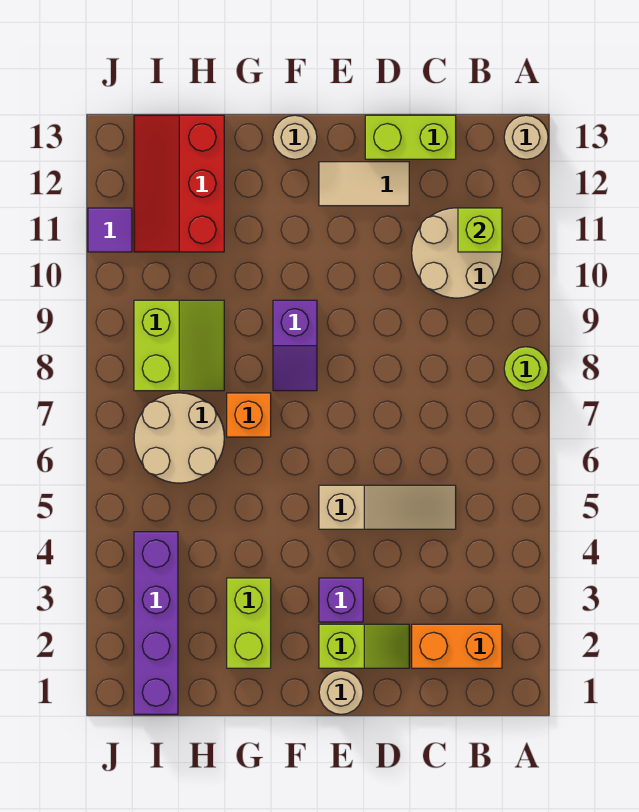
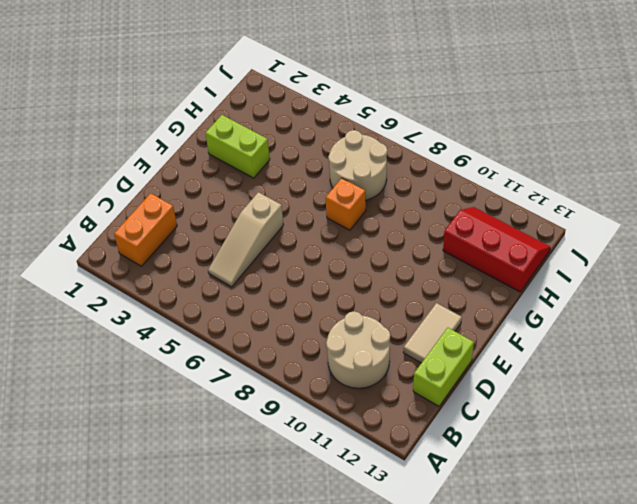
none -> lime round brick A8 level 1
none -> tan round brick A13 level 1
none -> lime slope D2:E2 level 1 top E

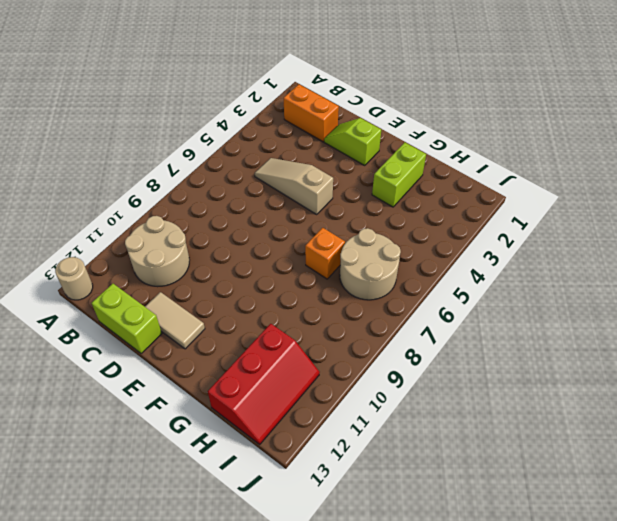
none -> lime round brick A8 level 1
none -> tan round brick E1 level 1
none -> purple brick E3 level 1

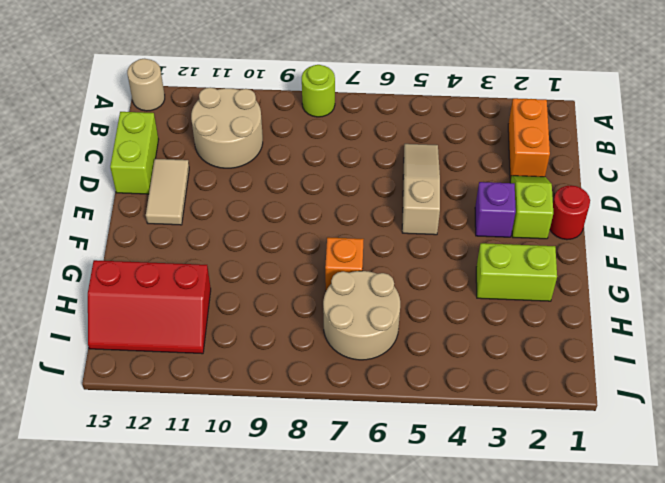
red round brick E1 level 1 -> tan round brick E1 level 1
none -> purple slope F8:F9 level 1 top 9
none -> tan round brick F13 level 1
none -> lime slope H8:I9 level 1 top I

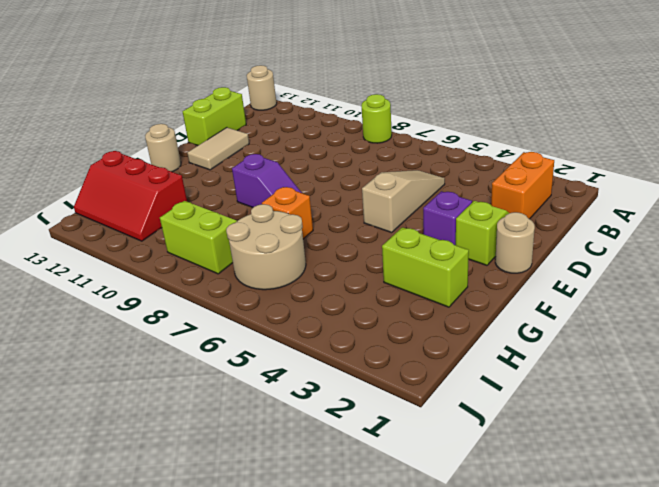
none -> tan round brick B10:C11 level 1
none -> purple brick I1:I4 level 1
none -> purple tile J11 level 1

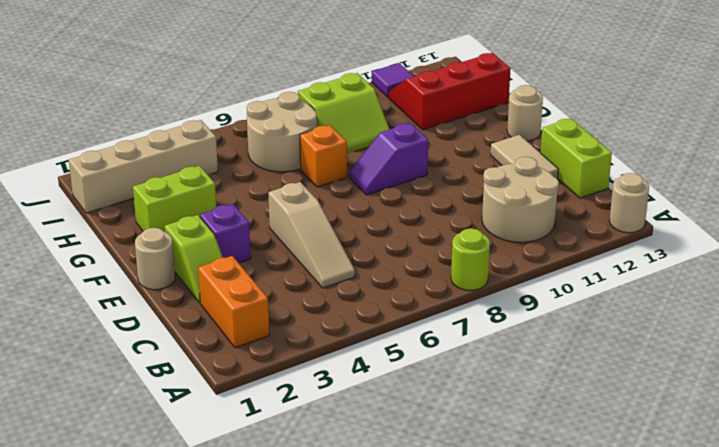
tan brick I1:I4 level 1 -> purple brick I1:I4 level 1
none -> lime brick B11 level 2

